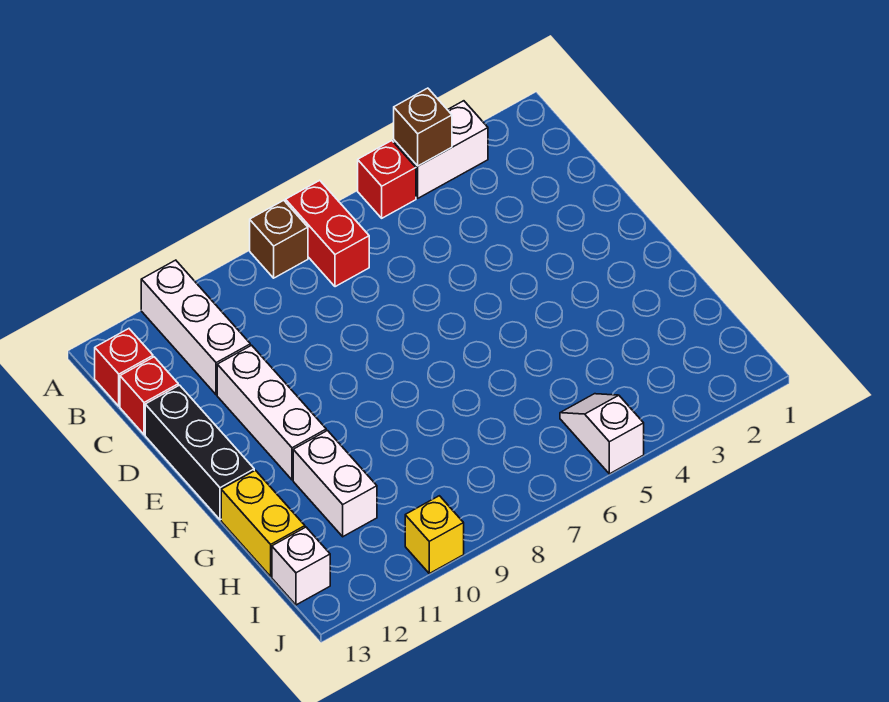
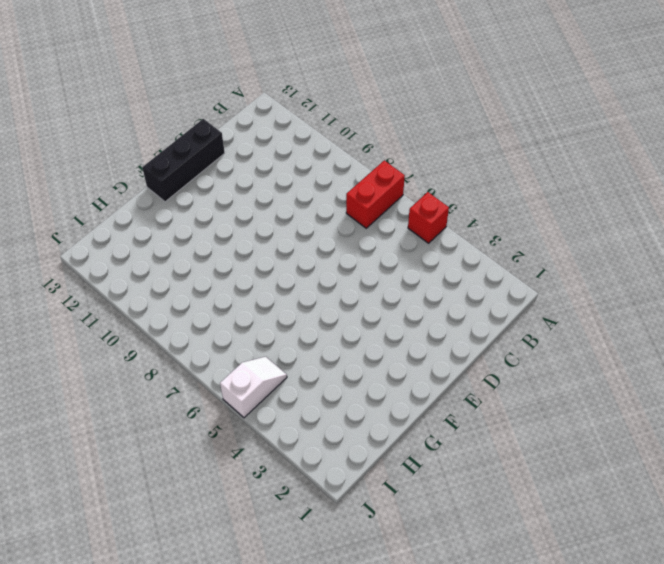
none -> white brick A3:A4 level 1
none -> brown brick A8 level 1
none -> white brick A11:C11 level 1

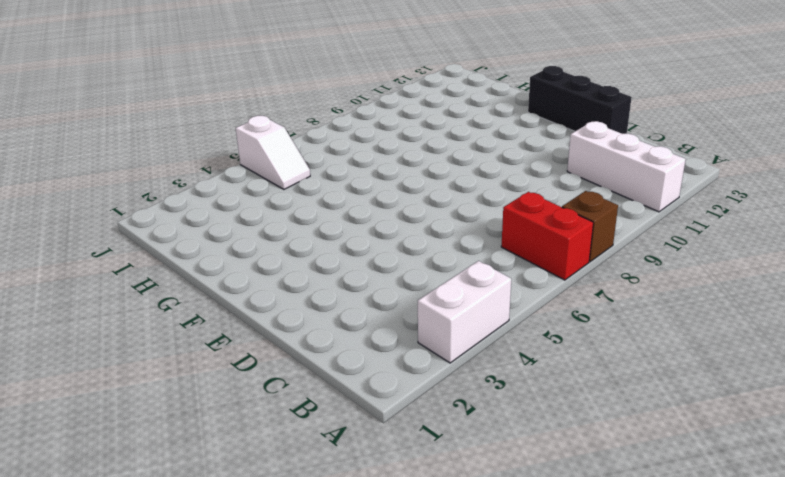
none -> red brick A5 level 1
none -> red brick B13 level 1
none -> red brick C13 level 1

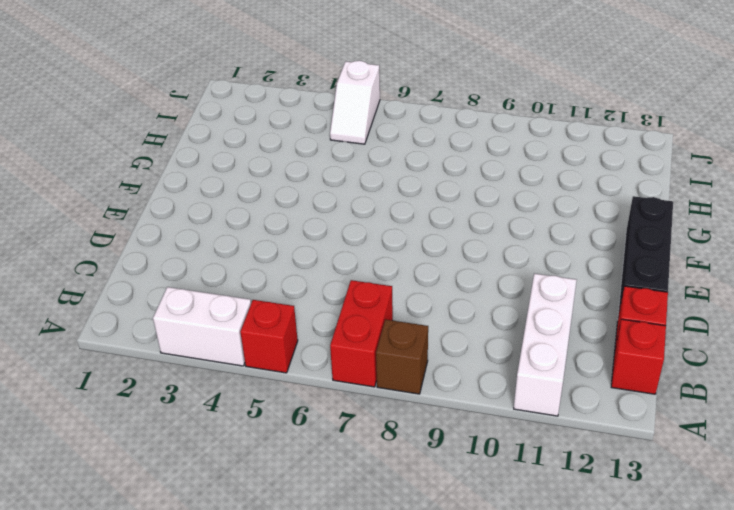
none -> white brick D11:F11 level 1
none -> white brick G11:H11 level 1
none -> yellow brick G13:H13 level 1

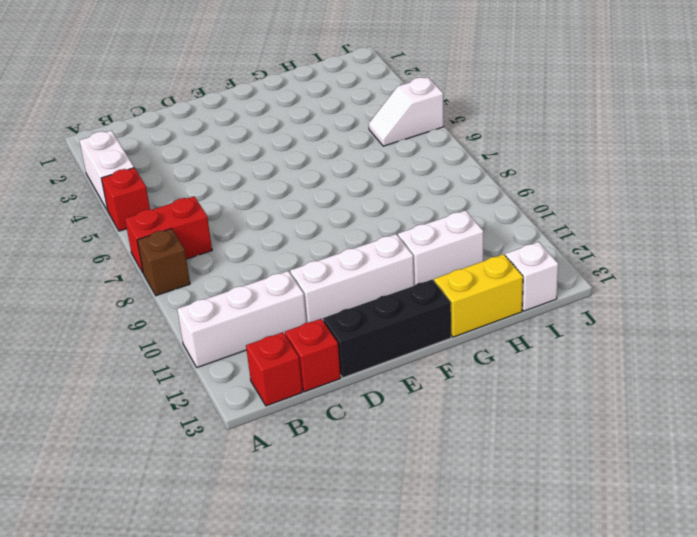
none -> yellow brick J10 level 1
none -> brown brick A4 level 2

